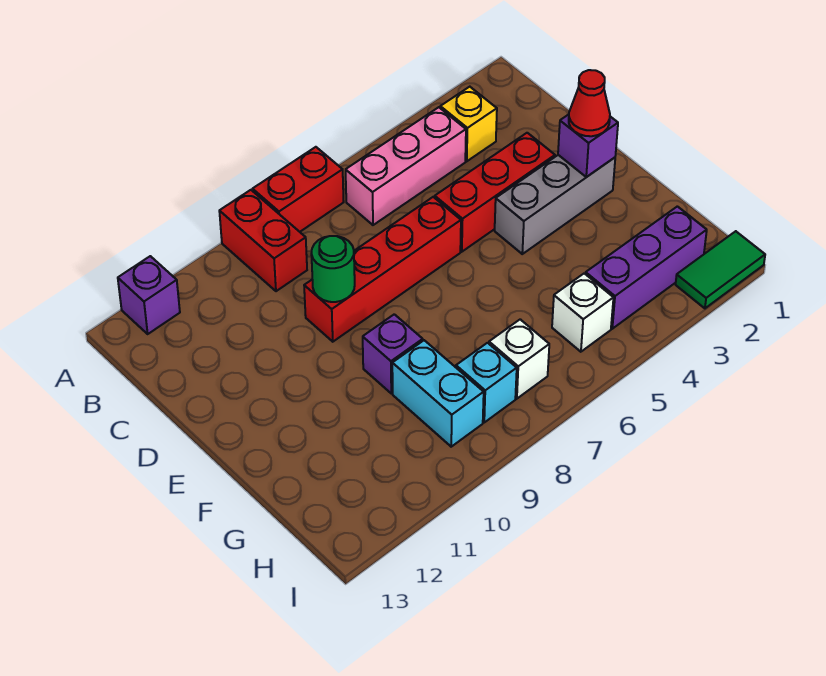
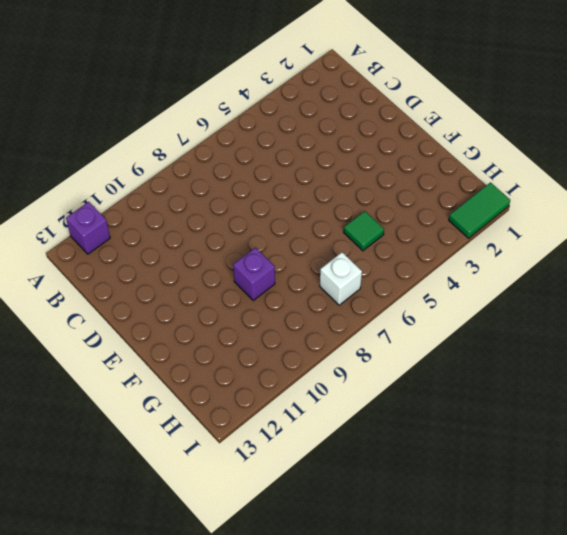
green tile G5 level 1 -> none
none -> red brick A7:A8 level 1
none -> red brick A9:B9 level 1
none -> yellow brick B3 level 1

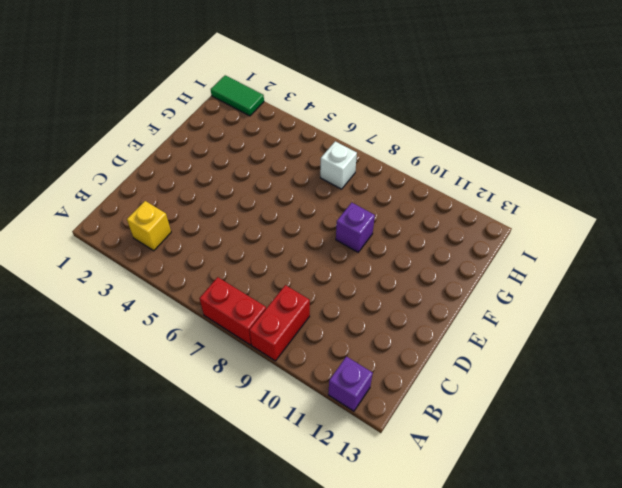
none -> pink brick B4:B6 level 1
none -> red brick D3:D5 level 1
none -> red brick D6:D9 level 1

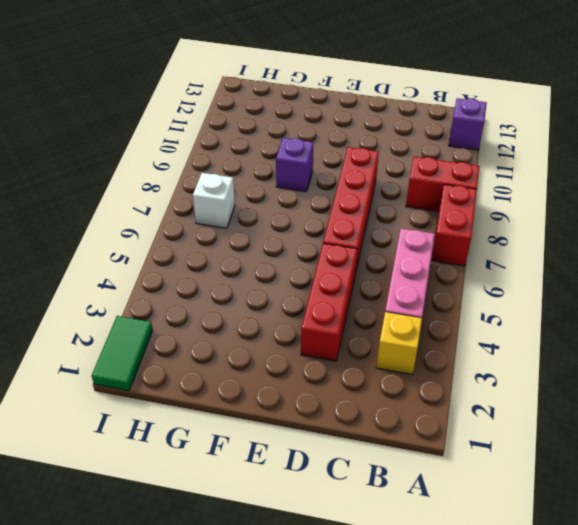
none -> grey brick E2:E4 level 1
none -> cyan brick G9:H9 level 1
none -> purple brick H2:H4 level 1

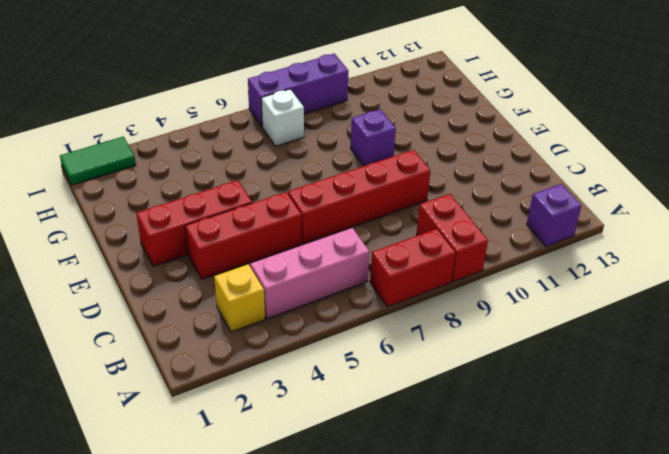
red brick E2:E4 level 1 -> grey brick E2:E4 level 1
purple brick I7:I9 level 1 -> purple brick H2:H4 level 1
none -> cyan brick G9:H9 level 1
none -> white brick H5 level 1
none -> cyan brick H8 level 1

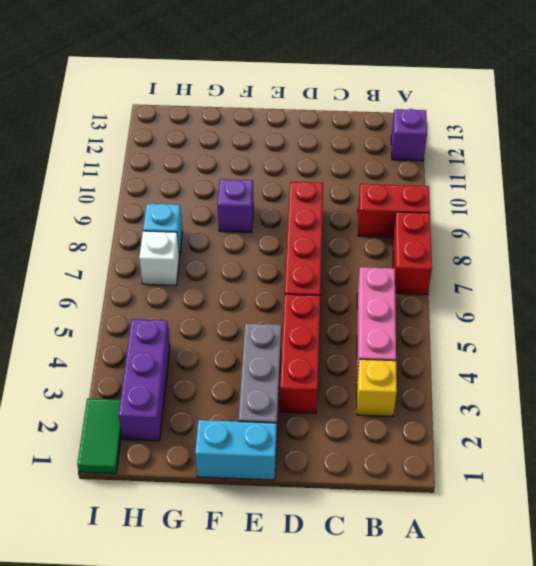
cyan brick E1:F1 level 1 -> cyan brick G9:H9 level 1
none -> white brick H5 level 1
none -> green round brick D9 level 2
none -> purple brick E2 level 2

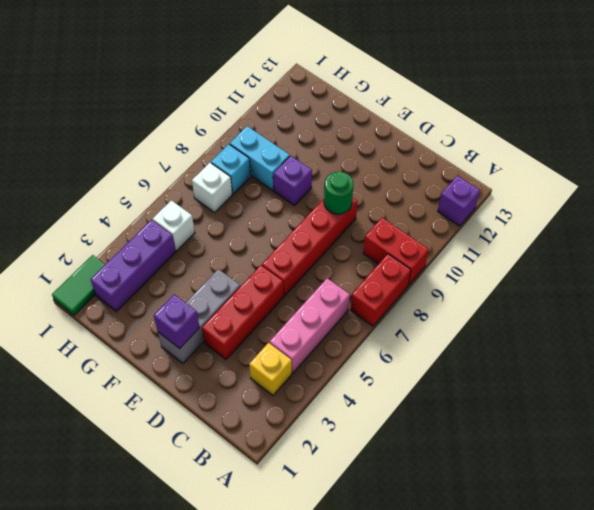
none -> red cone E2 level 3

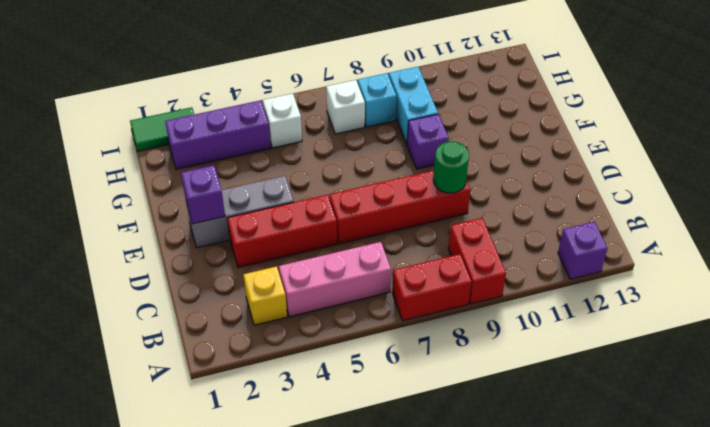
none -> red cone E2 level 3

